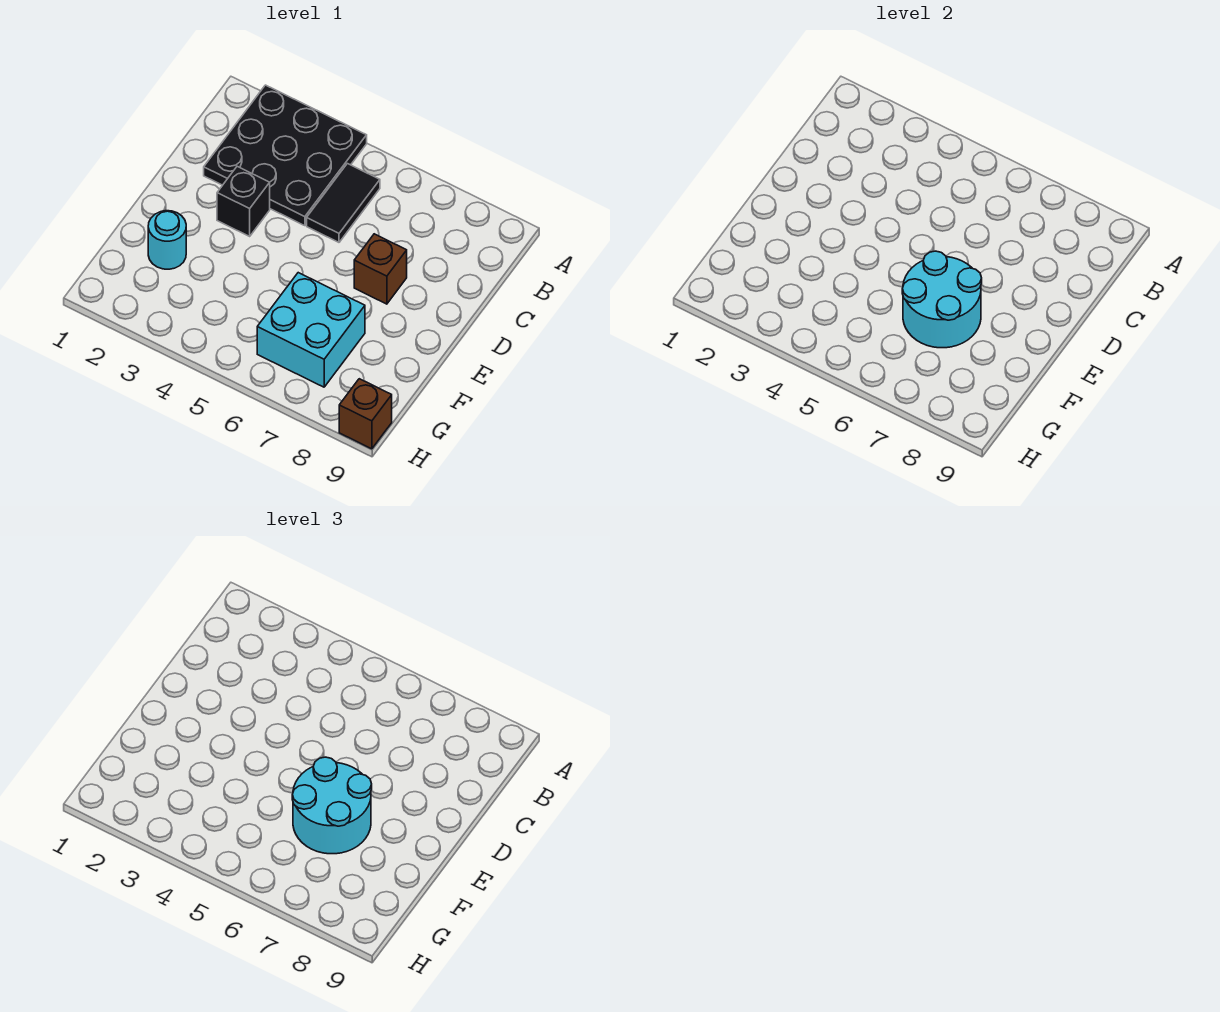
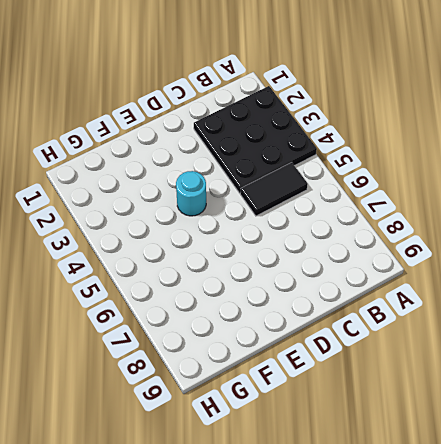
cyan round brick E4 level 1 -> cyan round brick F2 level 1
none -> black brick D3 level 1
none -> brown brick D7 level 1

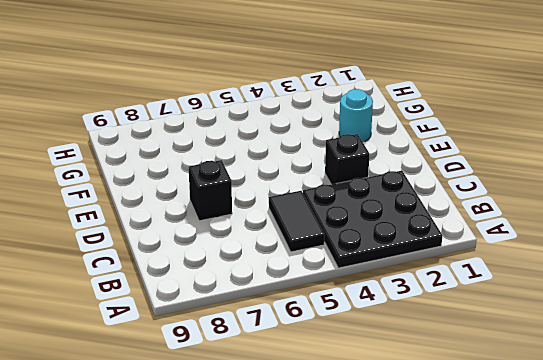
black brick D7 level 1 -> brown brick D7 level 1
none -> cyan brick F6:G7 level 1
none -> brown brick H9 level 1

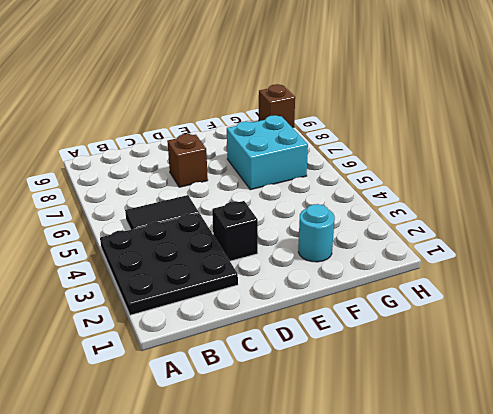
none -> cyan round brick E6:F7 level 2
none -> cyan round brick E6:F7 level 3

